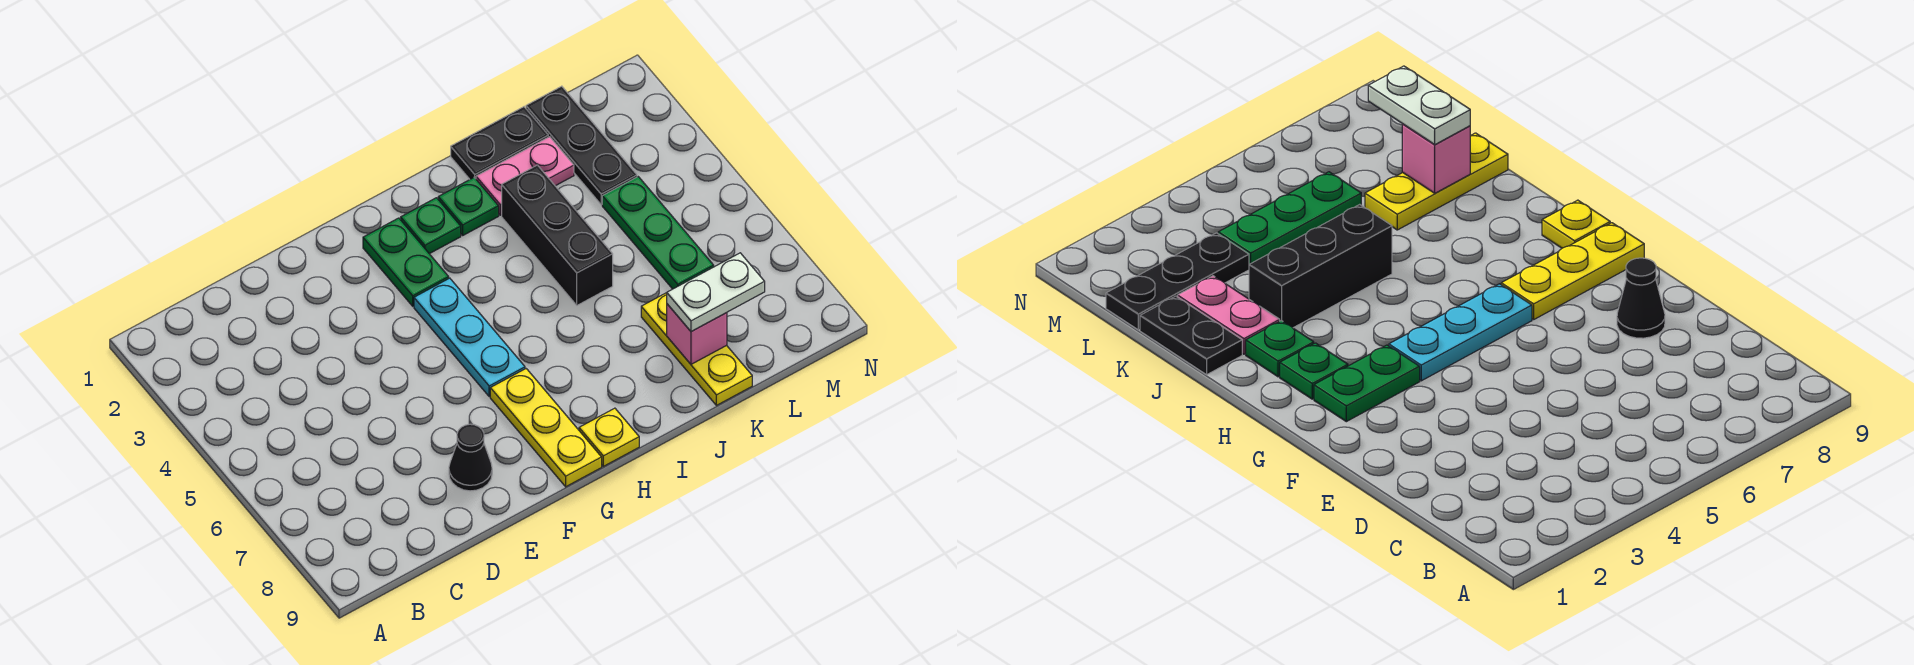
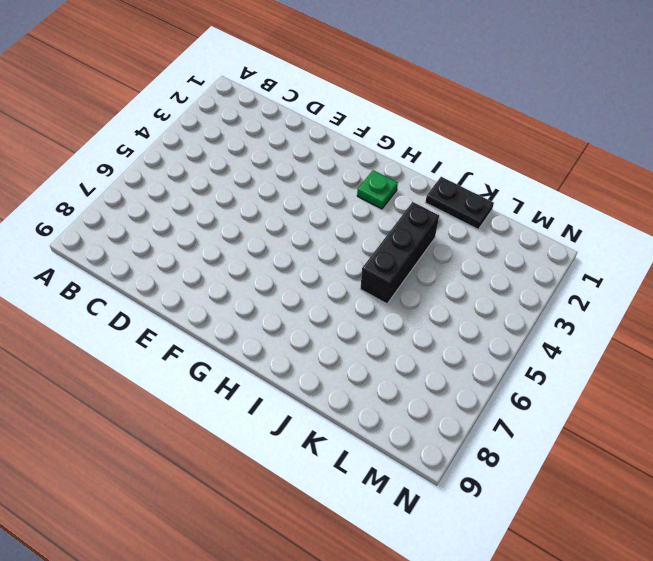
none -> black cone E8 level 1
none -> green plate G2:G3 level 1
none -> cyan plate G4:G6 level 1

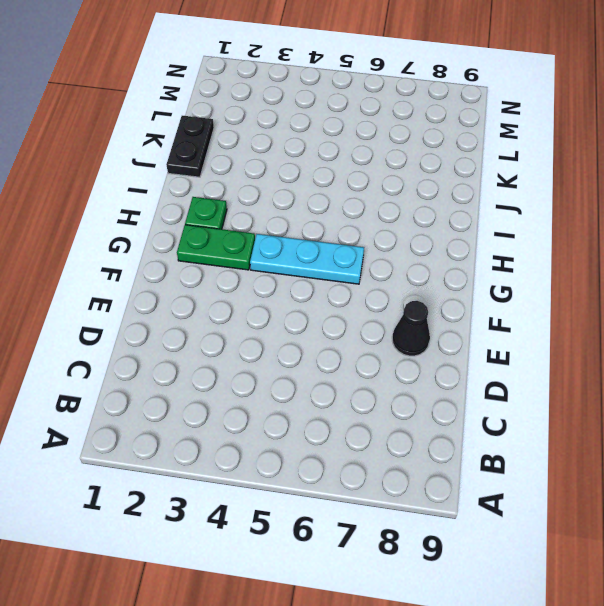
none -> yellow plate G7:G9 level 1
none -> yellow plate H9 level 1
none -> green plate I2 level 1

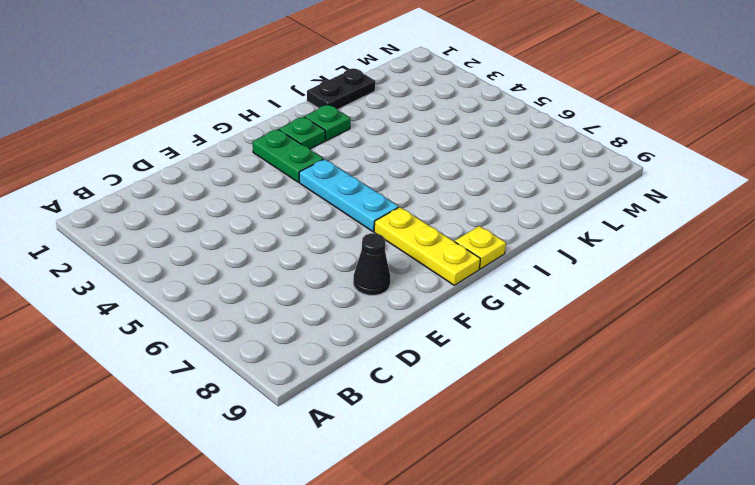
none -> pink plate J2:K2 level 1
none -> black brick J3:J5 level 1
none -> yellow plate K7:K9 level 1

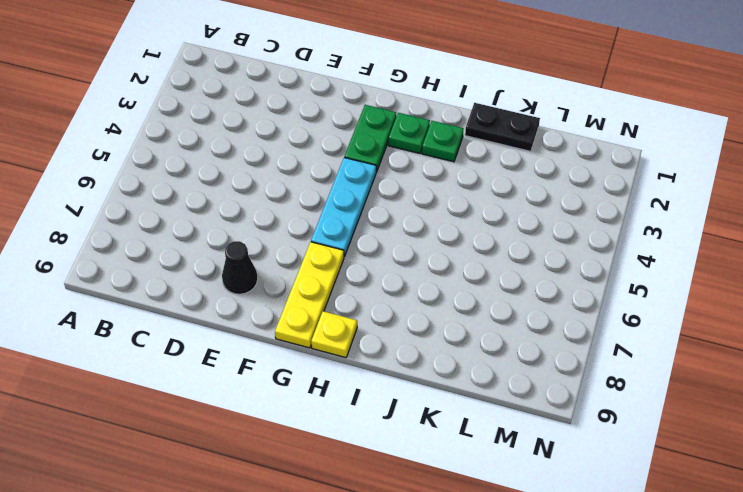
none -> pink plate J2:K2 level 1
none -> black brick J3:J5 level 1
none -> yellow plate K7:K9 level 1

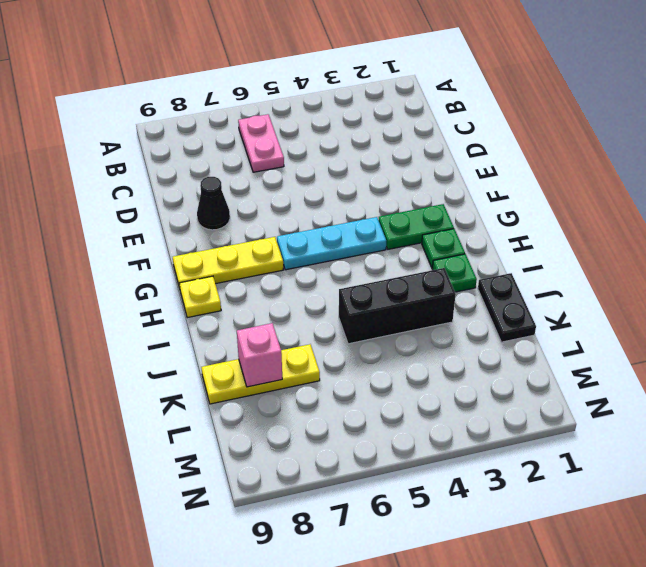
pink plate B6:C6 level 1 -> pink plate J2:K2 level 1
none -> black plate L1:L3 level 1
none -> green plate L4:L6 level 1
none -> white plate K8:L8 level 3

